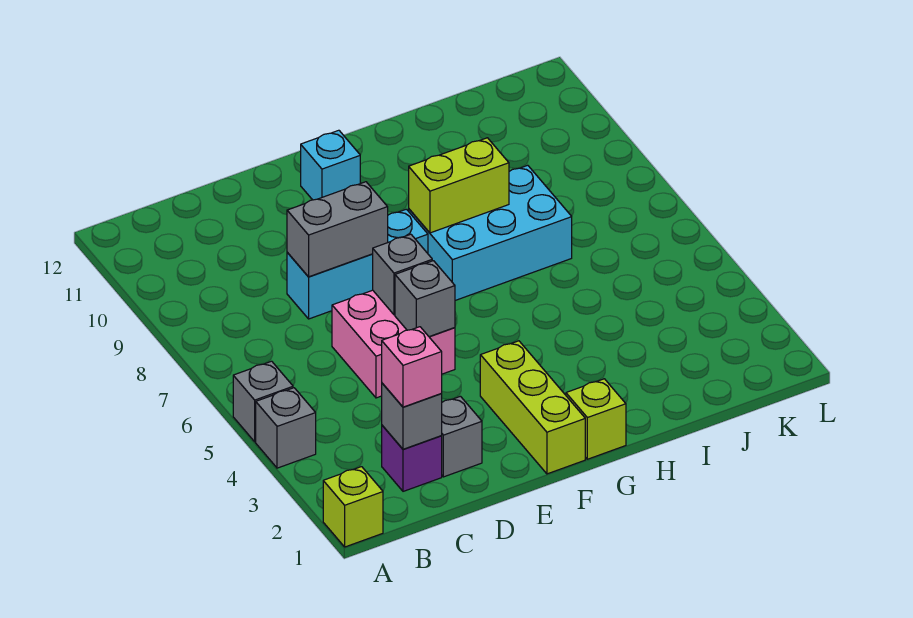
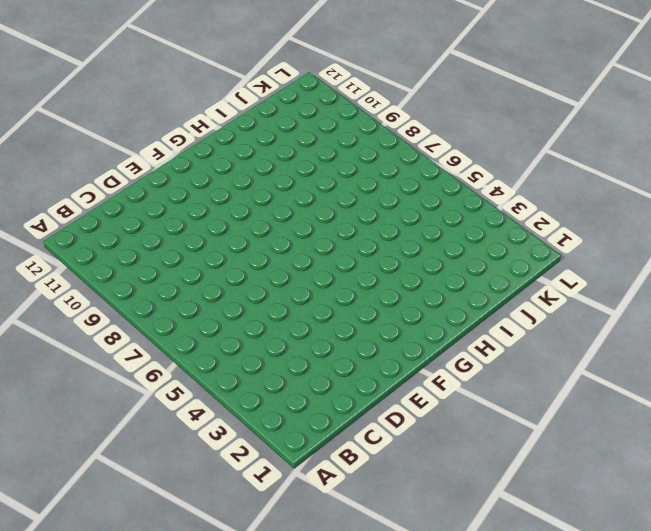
none -> lime brick A1 level 1
none -> grey brick A4 level 1
none -> grey brick A5 level 1

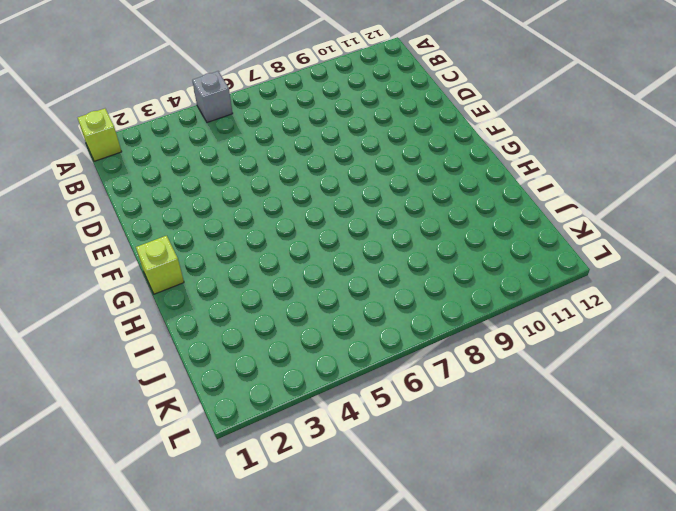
none -> grey brick A4 level 1
none -> purple brick C2 level 1
none -> grey brick D2 level 1

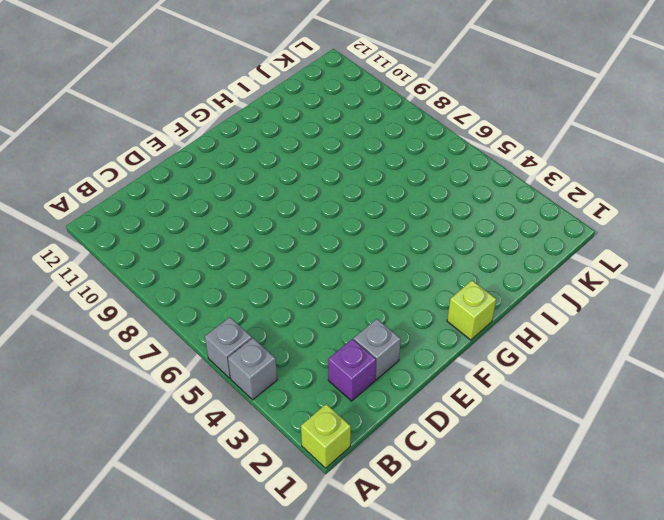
none -> pink brick D5:E6 level 1
none -> cyan brick D8:F8 level 1
none -> lime brick F1:F3 level 1

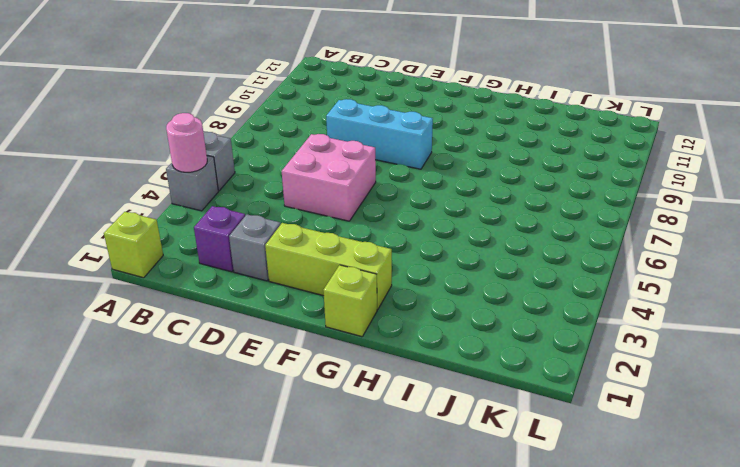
pink round brick A4 level 2 -> none
lime brick E2:G2 level 1 -> lime brick F1:F3 level 1
none -> cyan brick F11 level 1
none -> cyan brick G7:I8 level 1
none -> grey brick C2 level 2

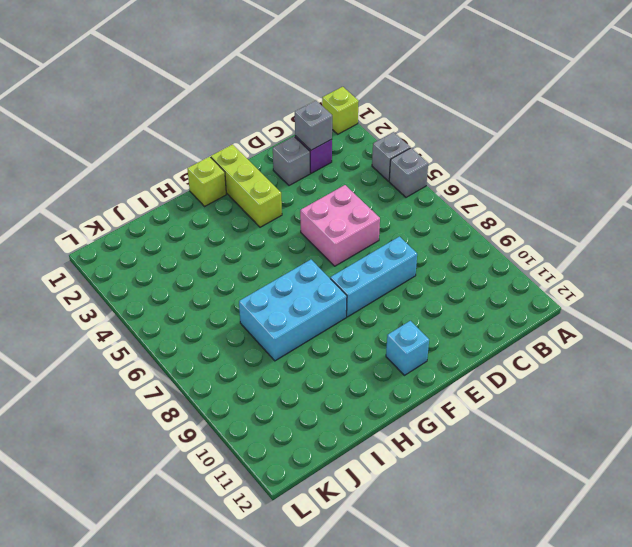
none -> grey brick D8:E8 level 2
none -> grey brick E5 level 2
none -> grey brick E6 level 2

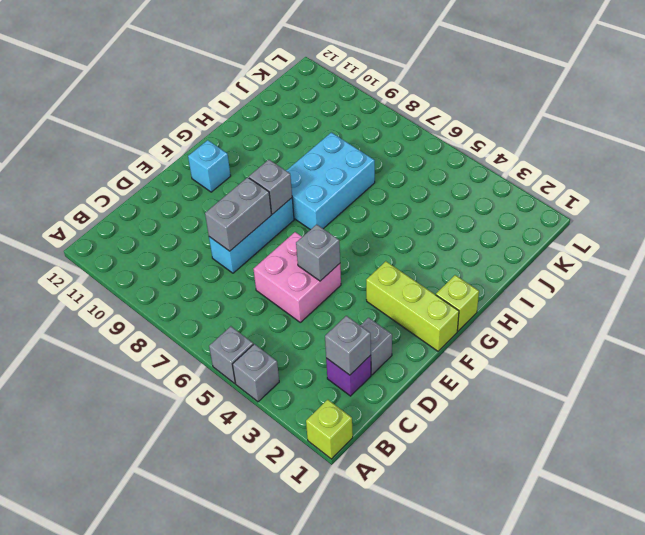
grey brick F8 level 2 -> grey brick E6 level 2
none -> lime brick G8:H8 level 2
none -> pink brick C2 level 3

